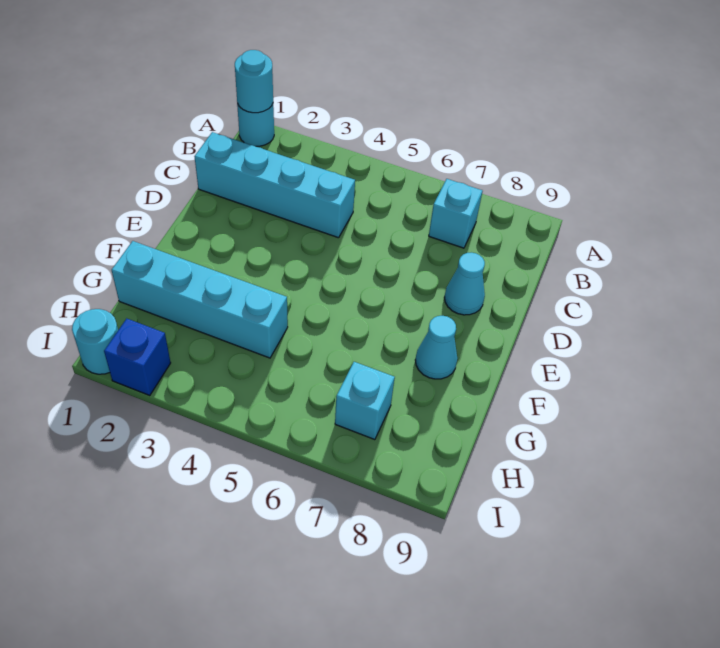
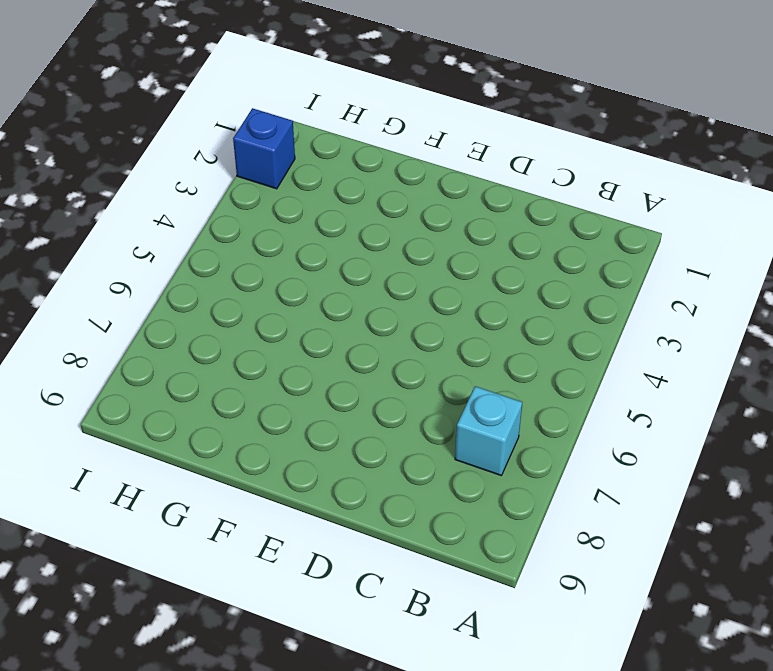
none -> cyan round brick A1 level 1
none -> cyan brick C1:C4 level 1

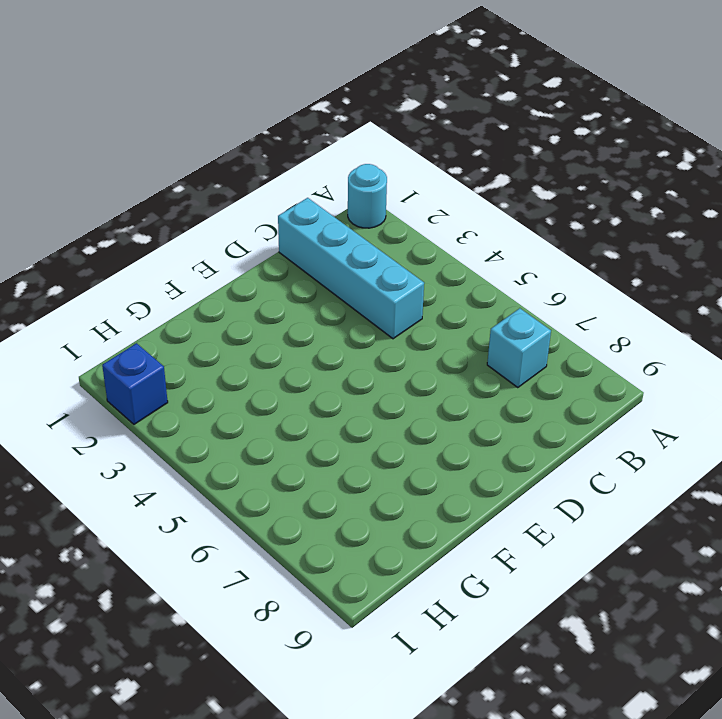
none -> cyan cone D8 level 1
none -> cyan cone F8 level 1

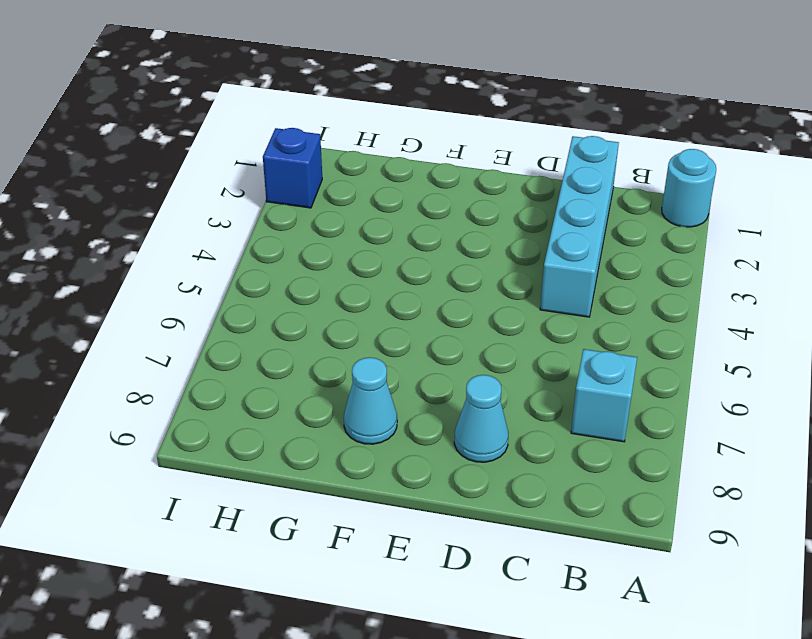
none -> cyan brick G1:G4 level 1
none -> cyan brick H7 level 1

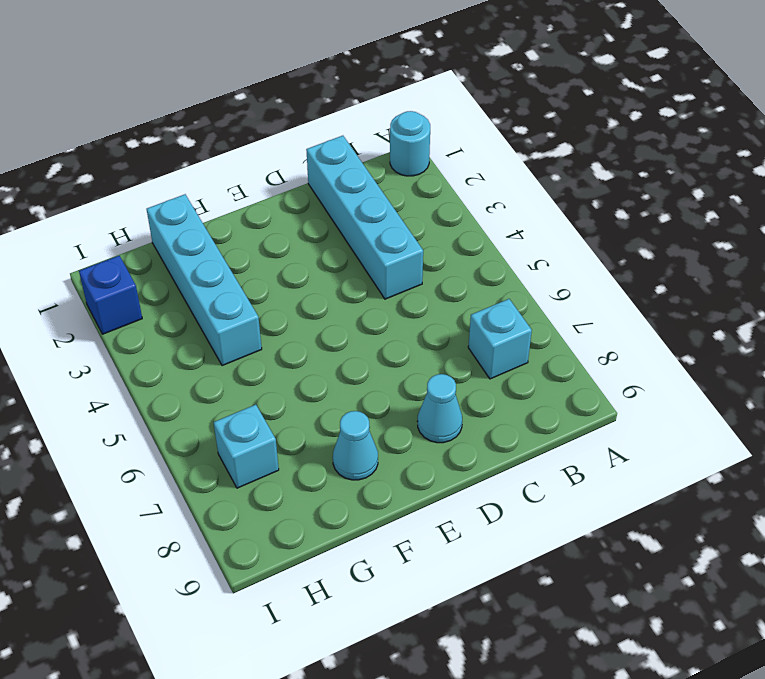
none -> cyan round brick I1 level 1
none -> cyan round brick A1 level 2

